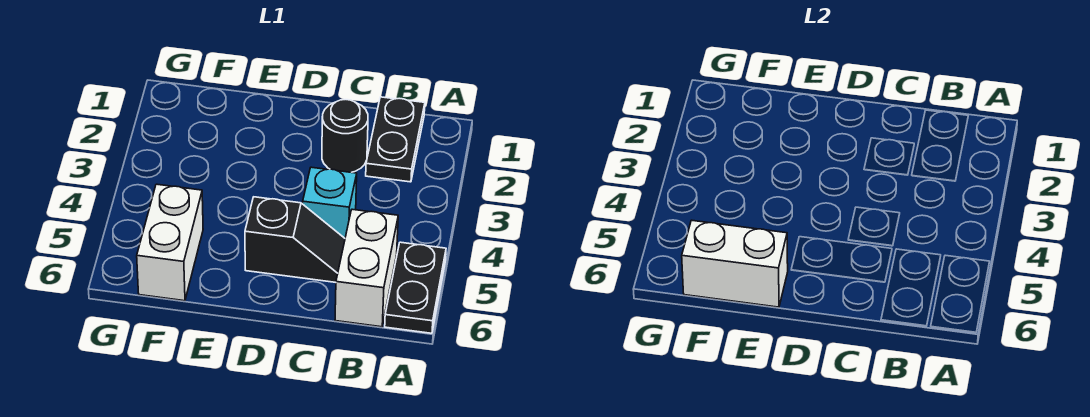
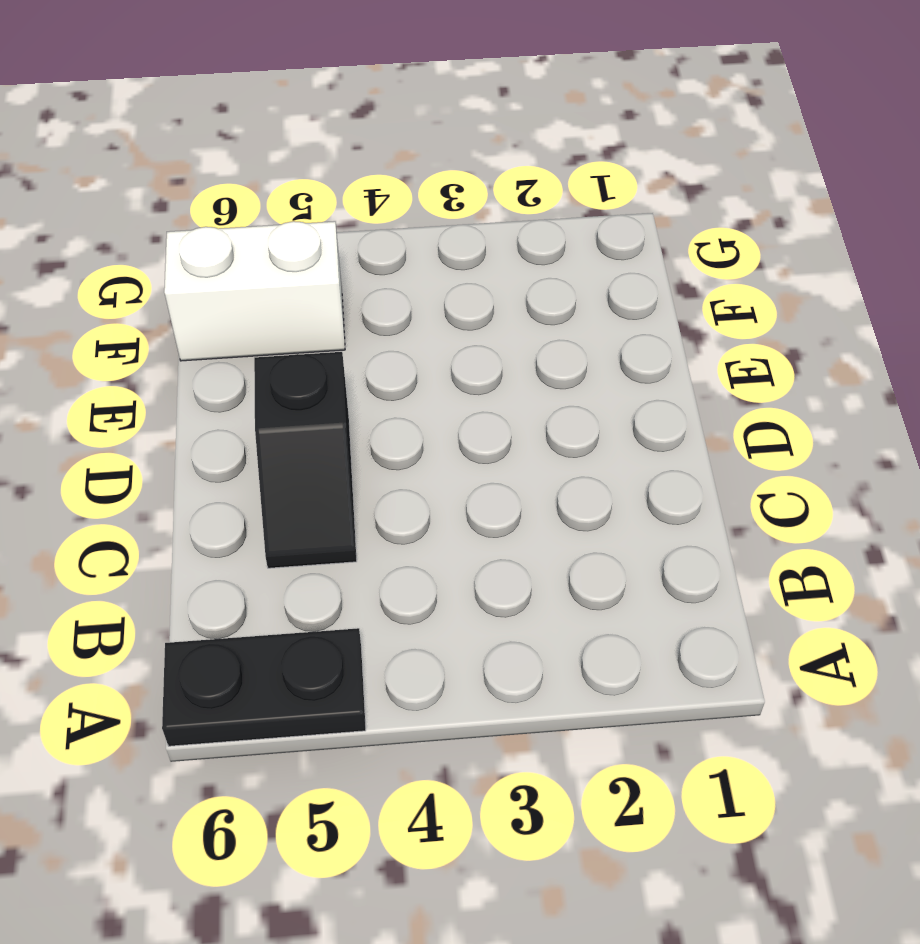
none -> black plate B1:B2 level 1
none -> white brick B5:B6 level 1

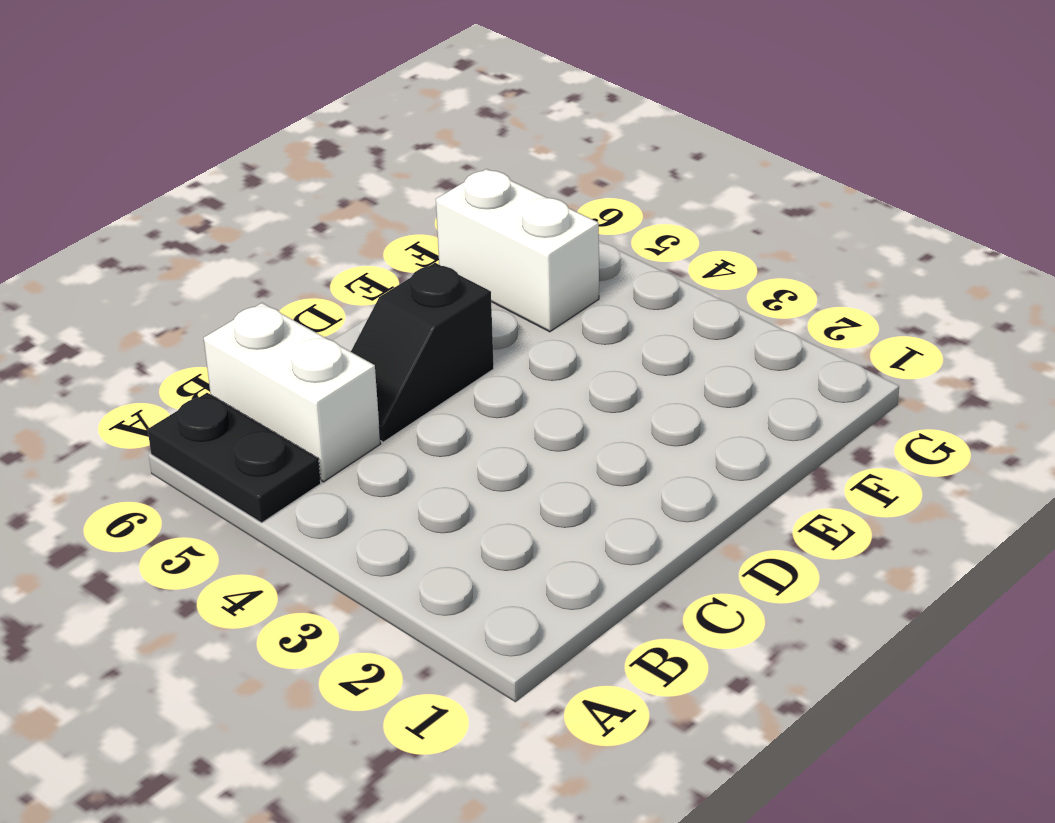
none -> black plate B1:B2 level 1
none -> black round brick C2 level 1

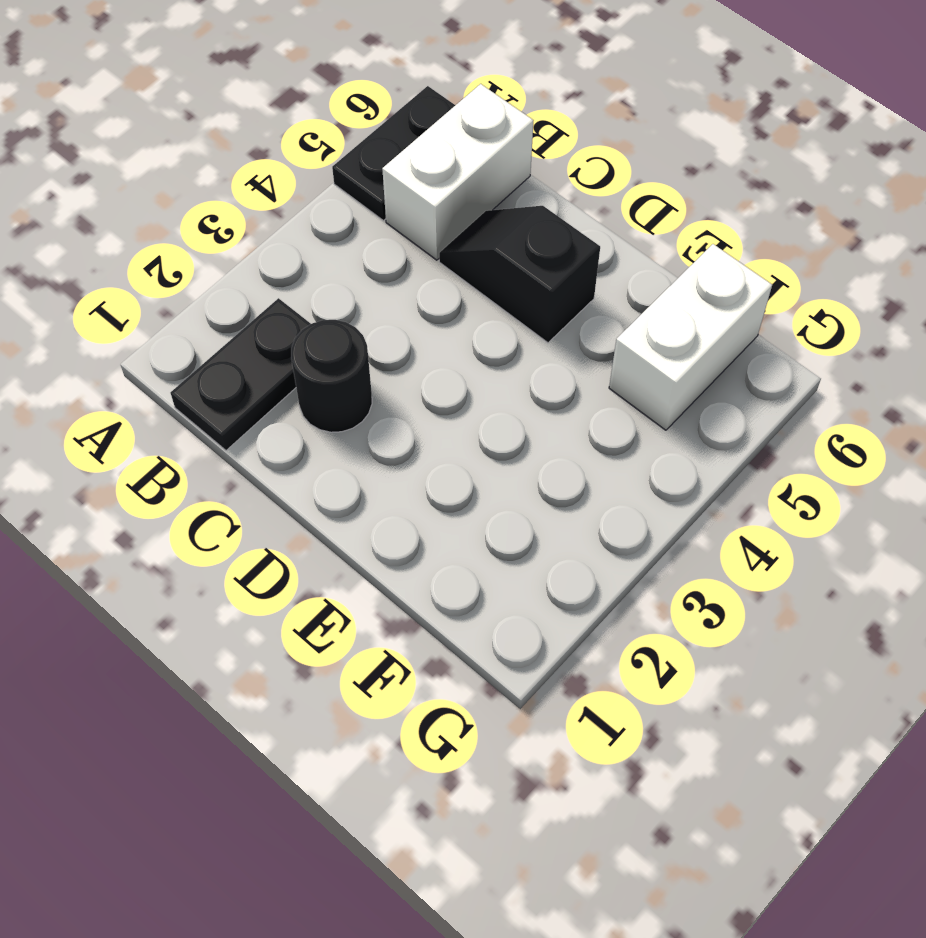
none -> cyan brick C4 level 1
none -> white brick E6:F6 level 2

